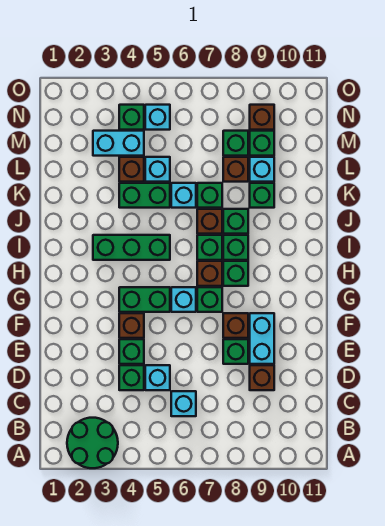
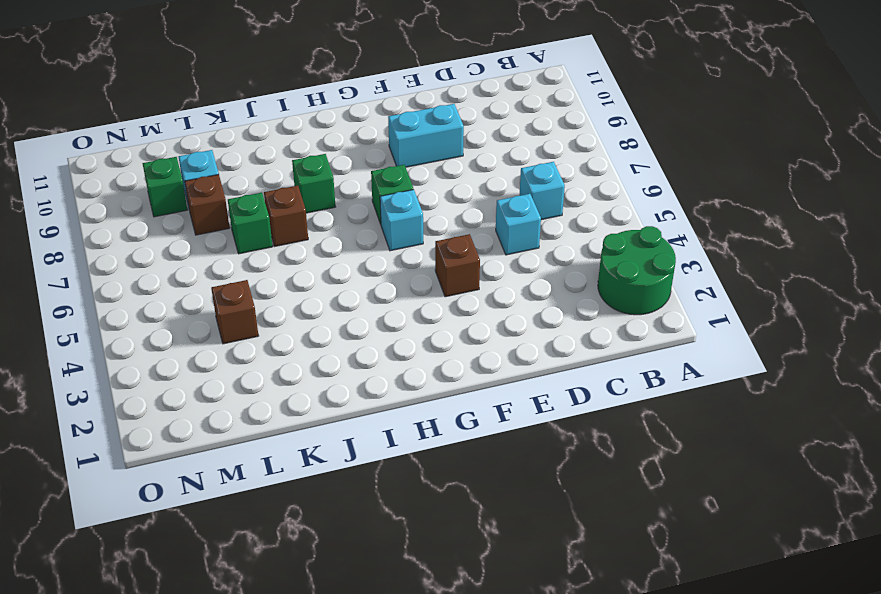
none -> green brick D4 level 1
none -> brown brick D9 level 1
none -> green brick E4 level 1
none -> green brick E8 level 1

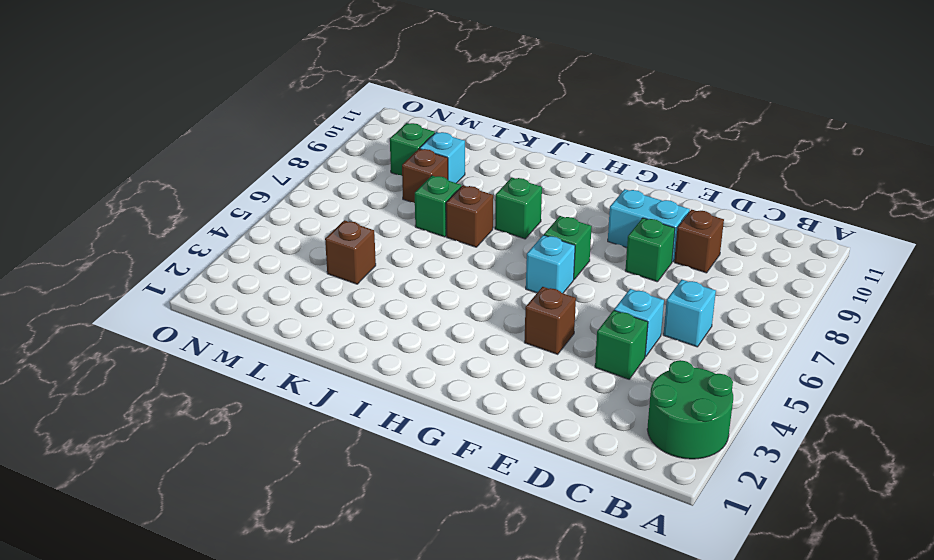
none -> green brick E4 level 1
none -> brown brick F8 level 1
none -> green brick G4:G5 level 1
none -> brown brick H7 level 1

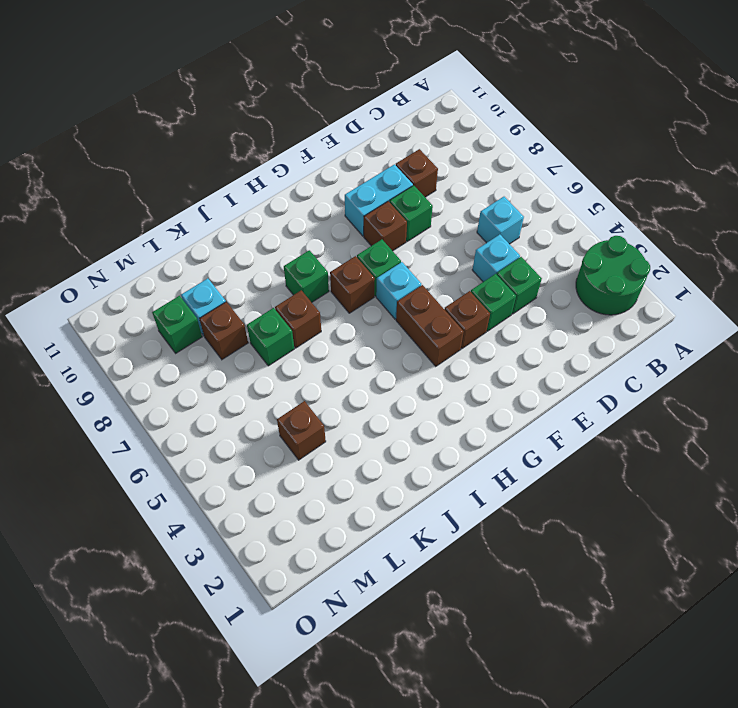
brown brick G4:G5 level 1 -> green brick G4:G5 level 1
none -> green brick H8 level 1
none -> green brick I3:I5 level 1
none -> green brick I7 level 1
none -> green brick J8 level 1

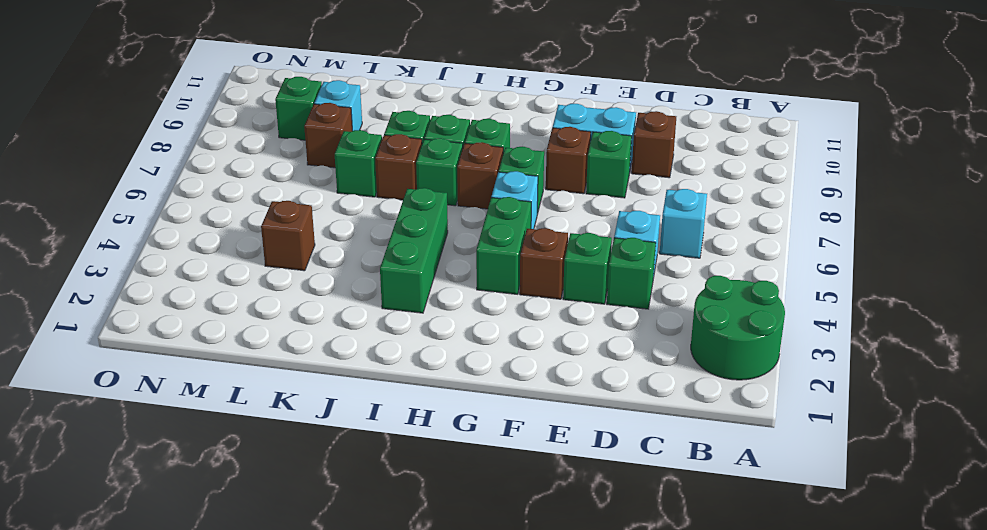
none -> green brick K4:K5 level 1
none -> cyan brick K6 level 1
none -> green brick K9 level 1
none -> cyan brick L5 level 1

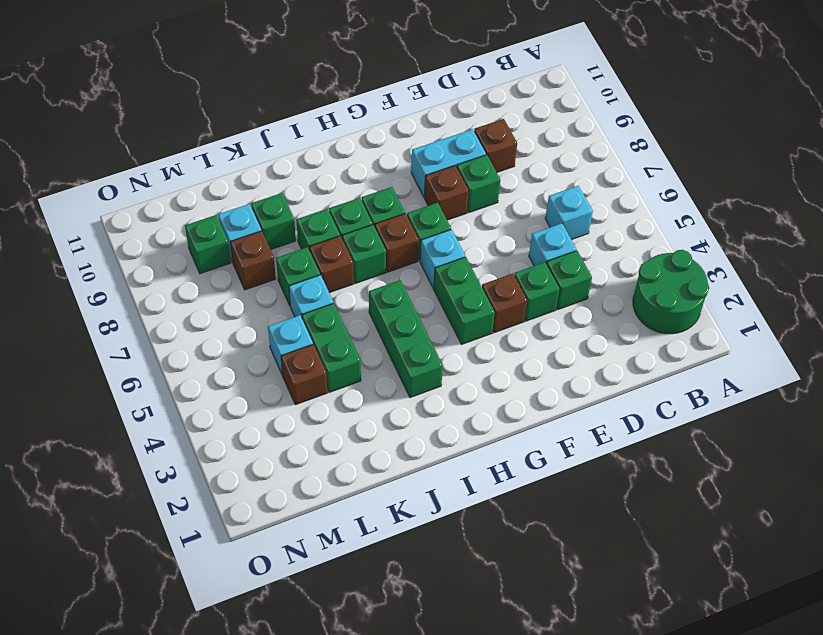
none -> cyan brick M3:M4 level 1
none -> green brick M8 level 1
none -> green brick N4 level 1
none -> cyan brick N5 level 1

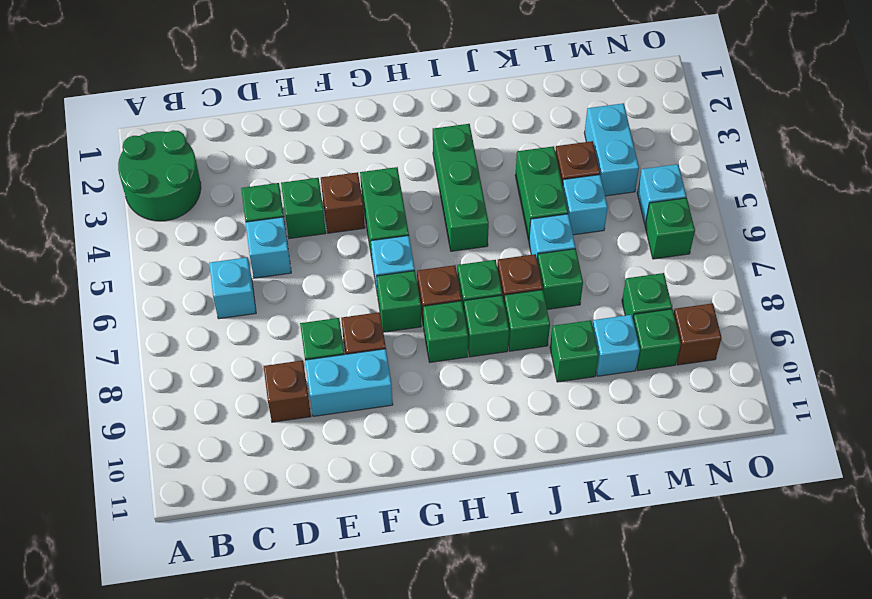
green brick N6 level 1 -> green brick N4 level 1
none -> brown brick L8 level 1

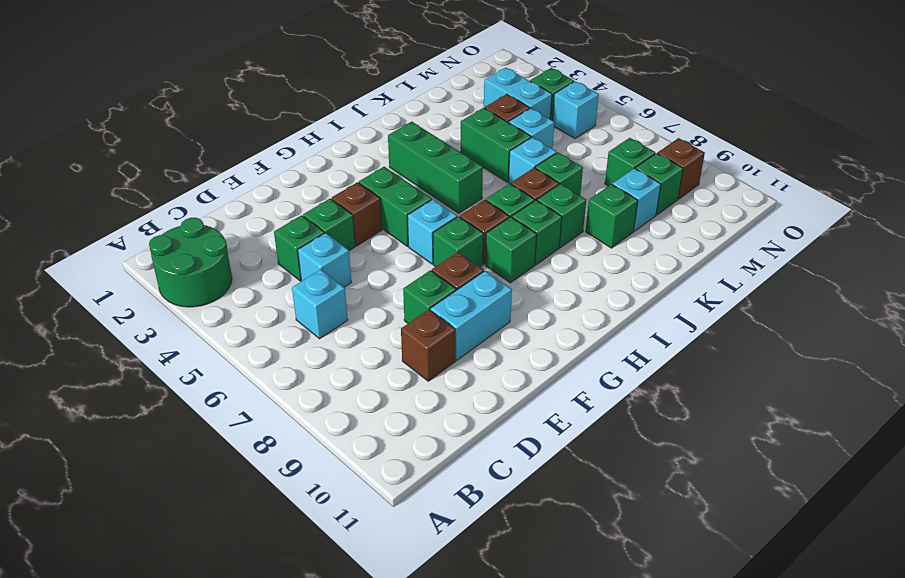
none -> brown brick L8 level 1

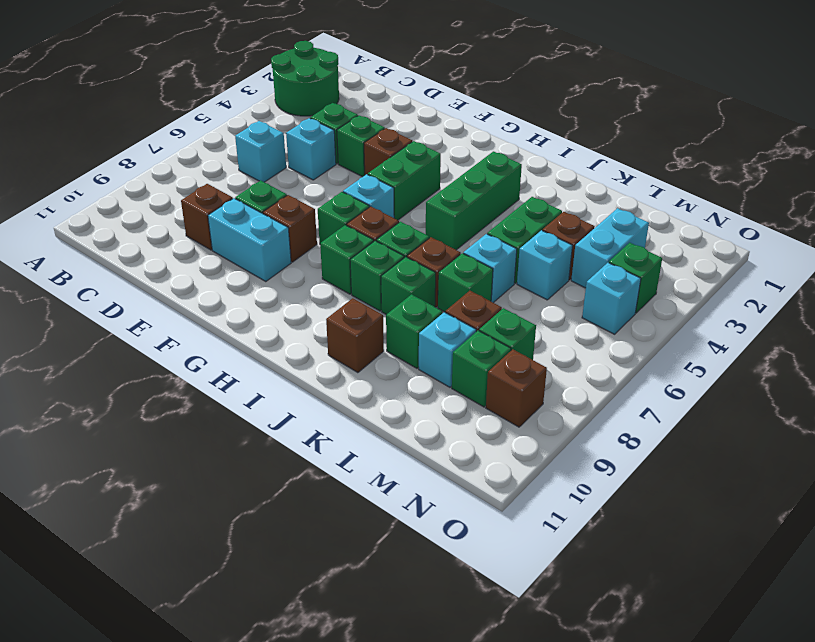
brown brick J10 level 1 -> none

